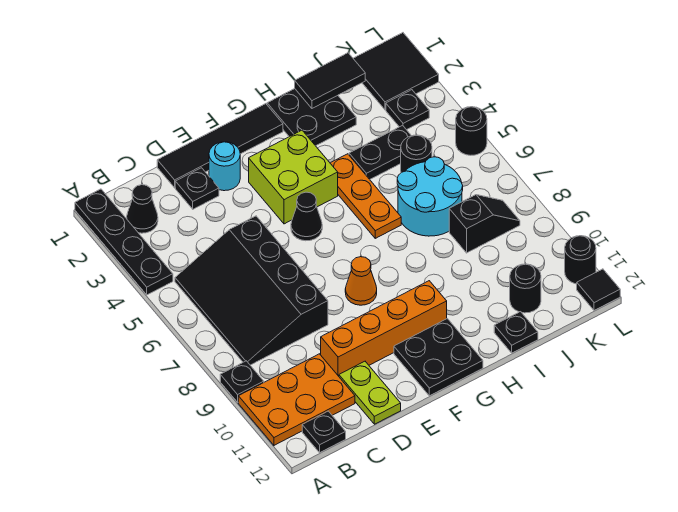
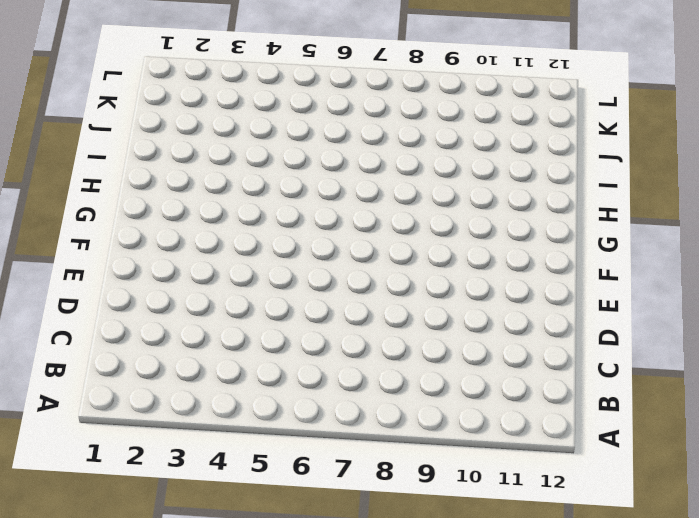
none -> black plate A1:A4 level 1
none -> black plate A9 level 1
none -> orange plate A10:C11 level 1

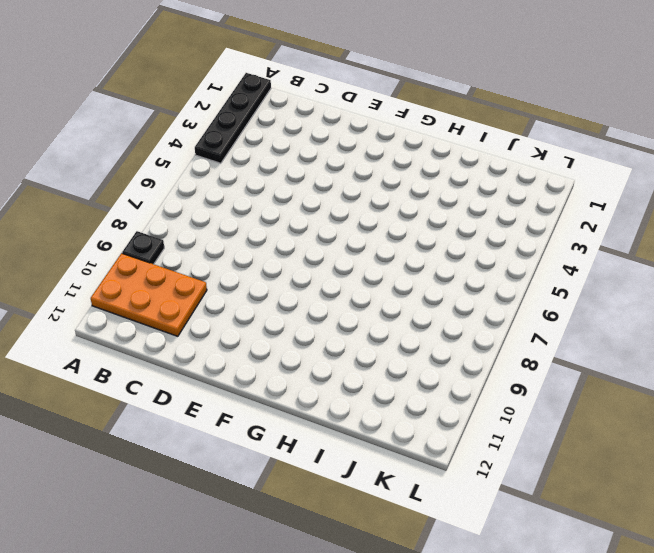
none -> black cone B2 level 1
none -> black slope B5:D8 level 1 top D
none -> black plate B12 level 1

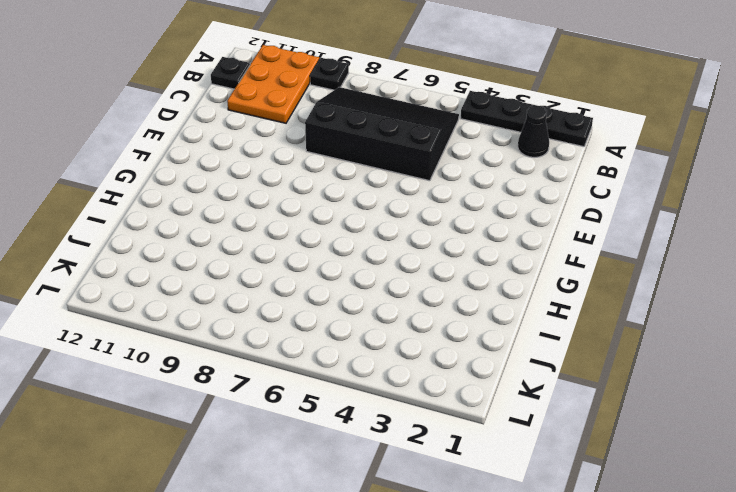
none -> black tile D1:G1 level 1
none -> black plate D2 level 1
none -> orange brick D10:G10 level 1

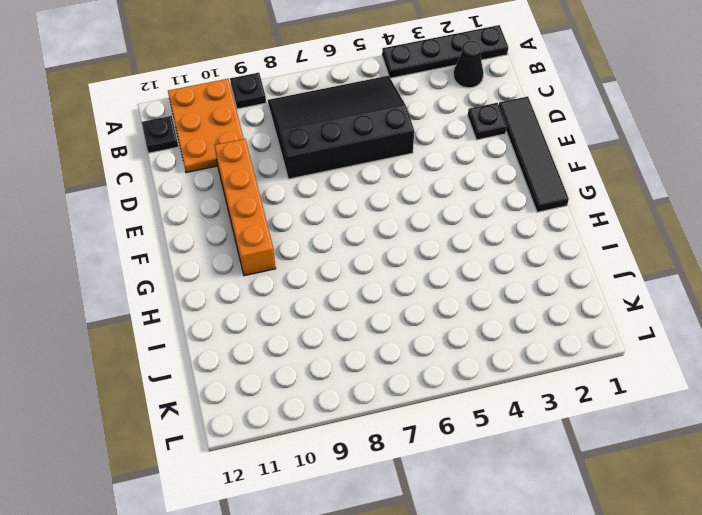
none -> lime plate D11:D12 level 1
none -> cyan round brick E2 level 1
none -> lime brick F3:G4 level 1

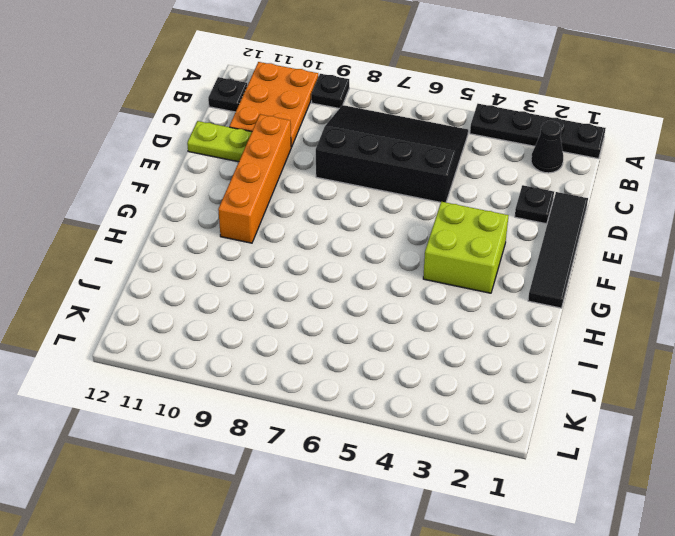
none -> cyan round brick E2 level 1
none -> black cone F5 level 1
none -> orange cone F8 level 1

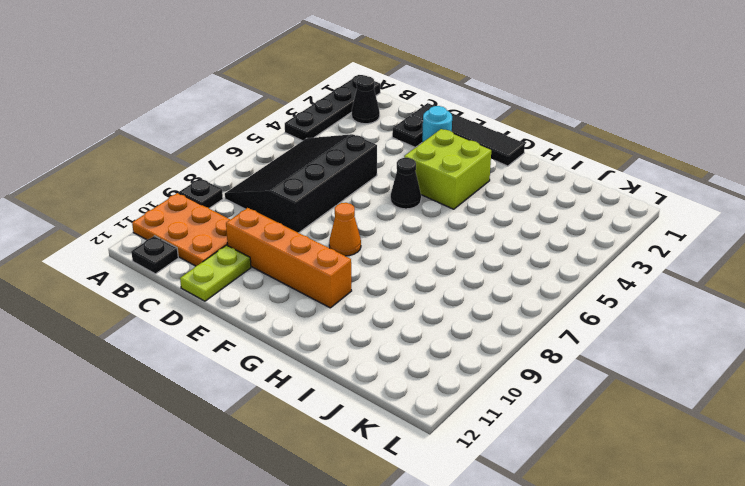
none -> black plate F11:G12 level 1
none -> black plate H1:I2 level 1
none -> orange plate H4:H6 level 1

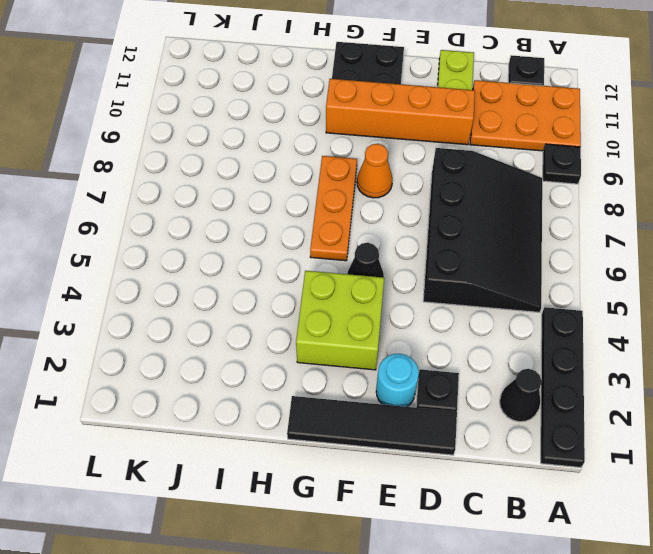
orange plate G6:G8 level 1 -> orange plate H4:H6 level 1
none -> black plate H1:I2 level 1
none -> black plate I4:J4 level 1
none -> cyan round brick I6:J7 level 1

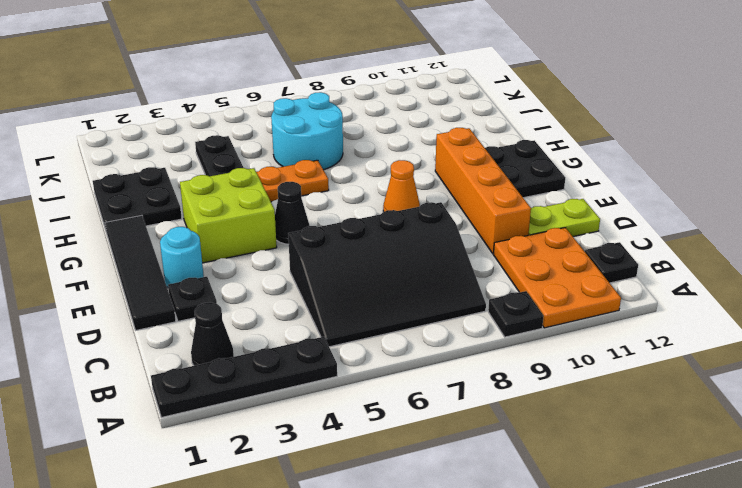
none -> black plate I12 level 1
none -> black round brick J5 level 1
none -> black slope J8:K8 level 1 top J

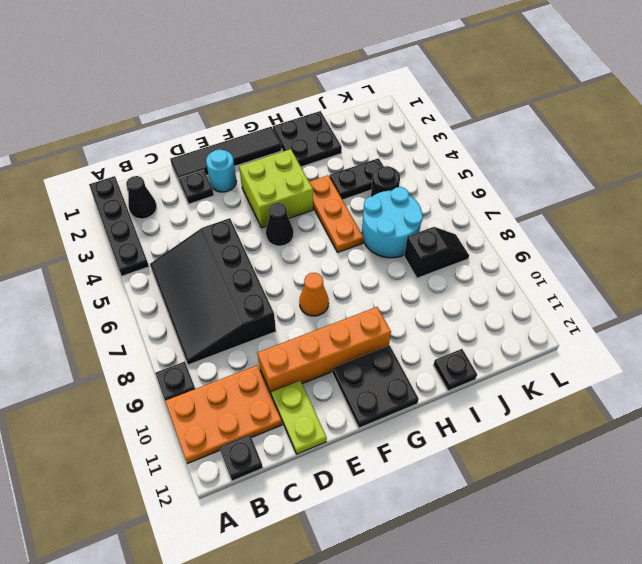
none -> black round brick J11 level 1
none -> black tile K1:L2 level 1
none -> black plate K3 level 1

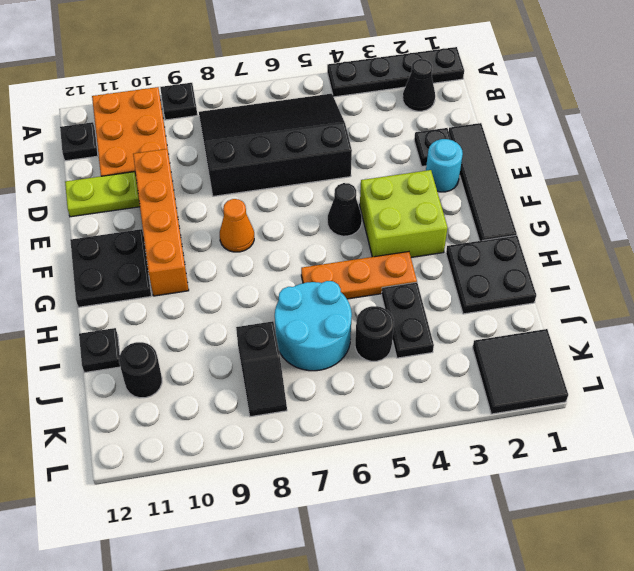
none -> black plate K3 level 1
none -> black round brick L5 level 1
none -> black round brick L11 level 1

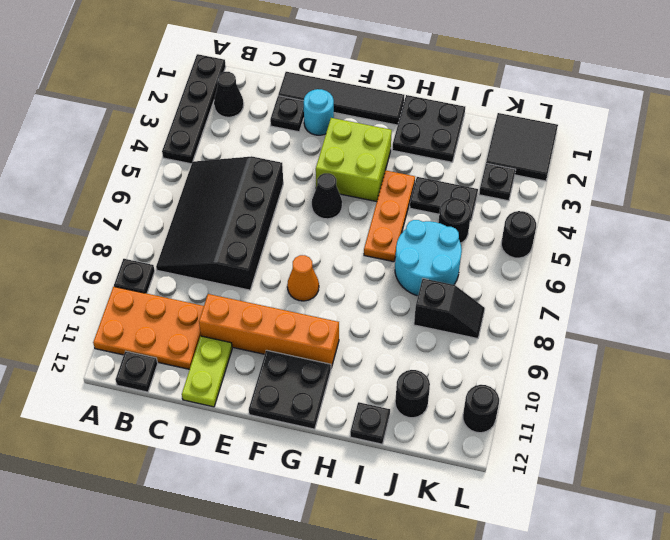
none -> black tile L12 level 1
none -> black tile I1:J1 level 2

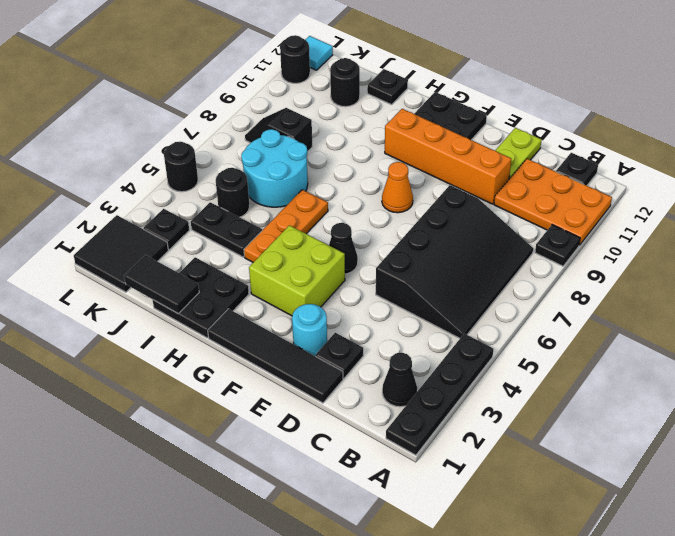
cyan tile L12 level 1 -> black tile L12 level 1

